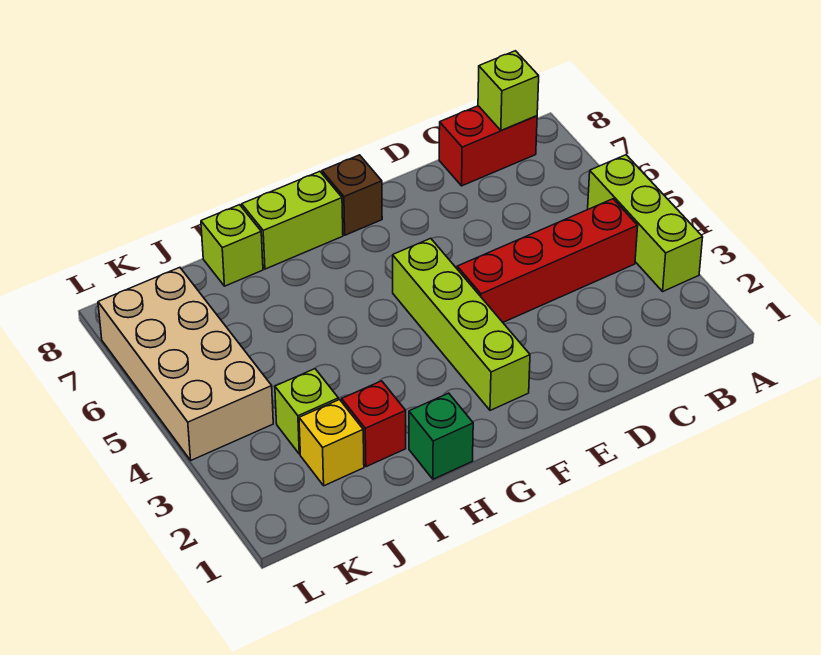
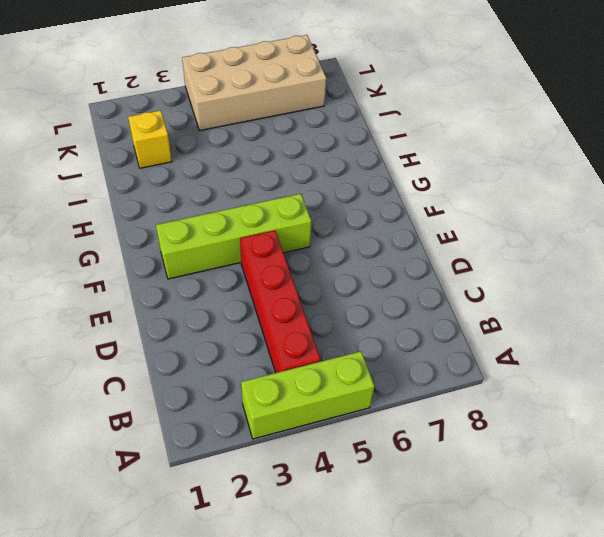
none -> red brick B8:C8 level 1
none -> brown brick F8 level 1
none -> lime brick G8:H8 level 1

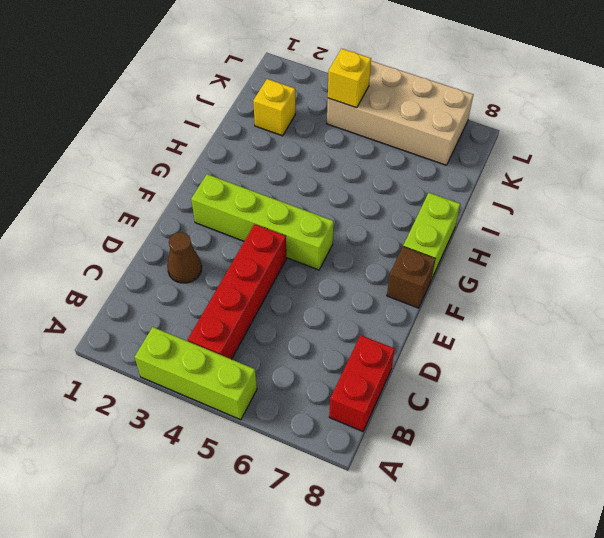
brown cone D2 level 1 -> none
yellow brick K4 level 2 -> none
none -> green brick H1 level 1
none -> red brick I2 level 1
none -> lime brick I8 level 1

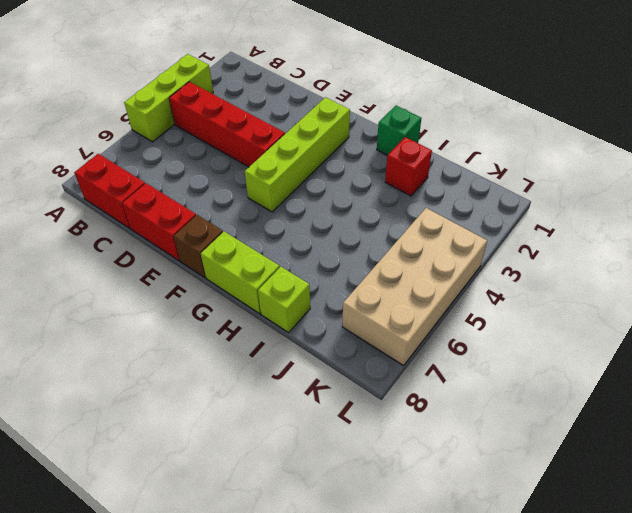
red brick D8:E8 level 1 -> none
none -> yellow brick J2 level 1
none -> lime brick J3 level 1
none -> lime brick B8 level 2

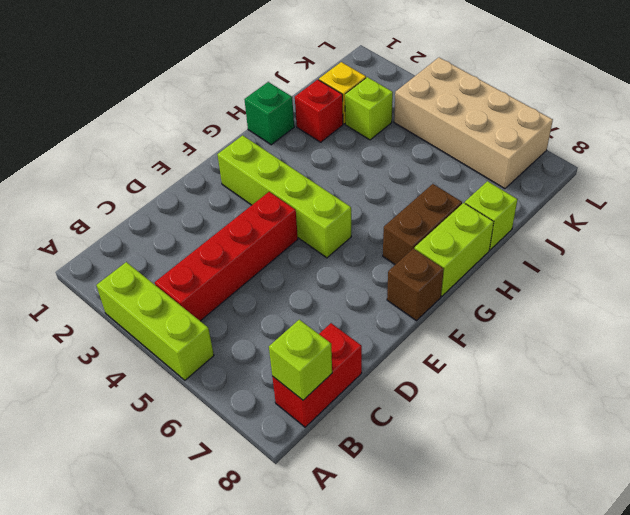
brown brick G7:H7 level 1 -> none

